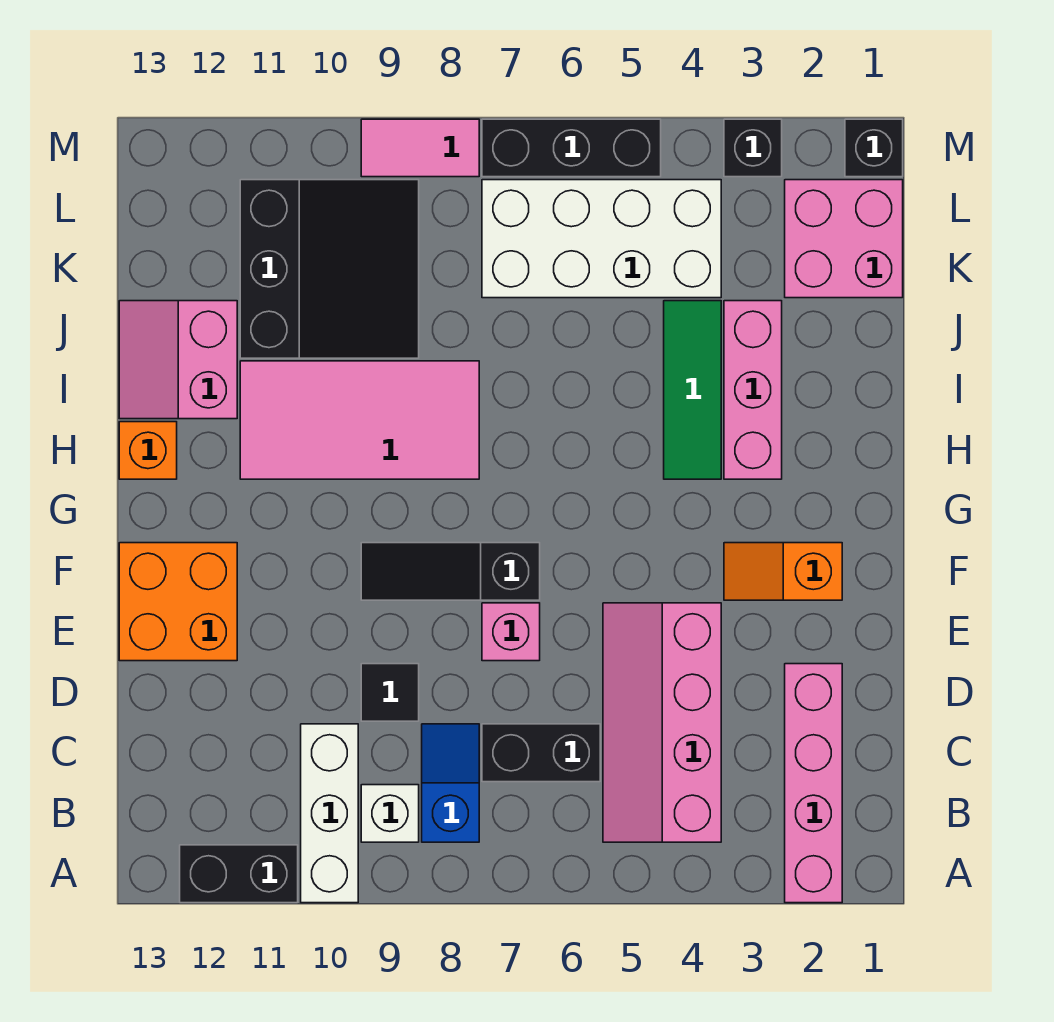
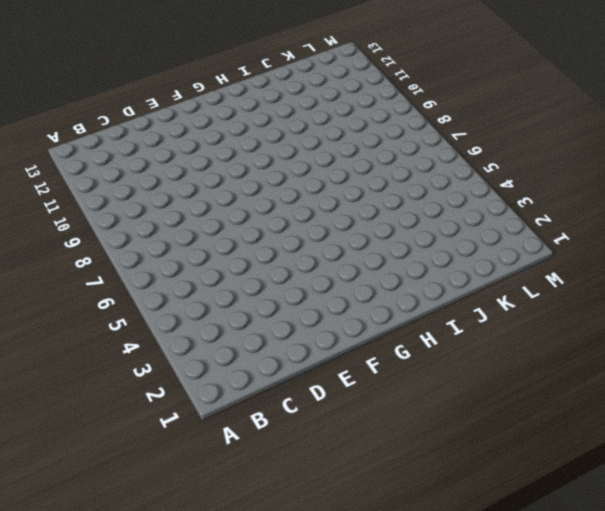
none -> pink brick A2:D2 level 1
none -> white brick A10:C10 level 1
none -> black brick A11:A12 level 1

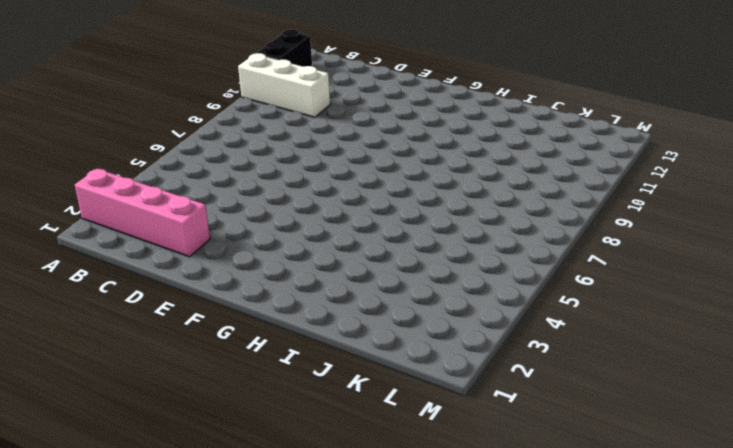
none -> pink slope B4:E5 level 1 top 4
none -> blue slope B8:C8 level 1 top B
none -> white brick B9 level 1

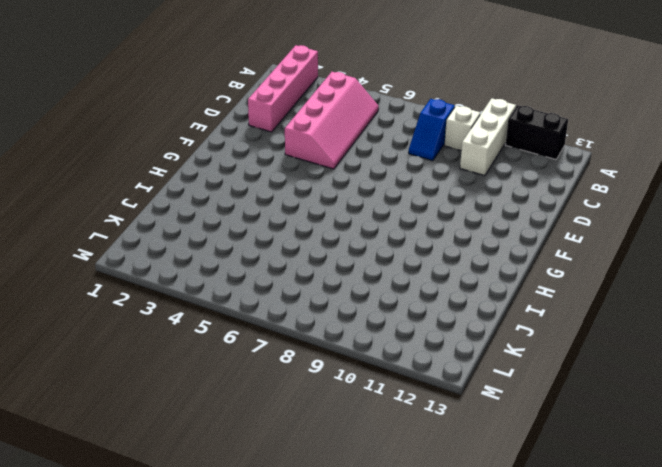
none -> black brick C6:C7 level 1
none -> black tile D9 level 1
none -> pink brick E7 level 1

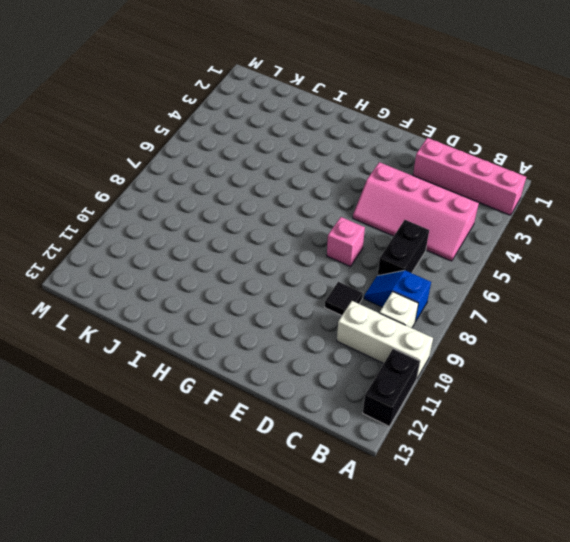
none -> orange brick E12:F13 level 1
none -> orange slope F2:F3 level 1 top 2
none -> black slope F7:F9 level 1 top 7

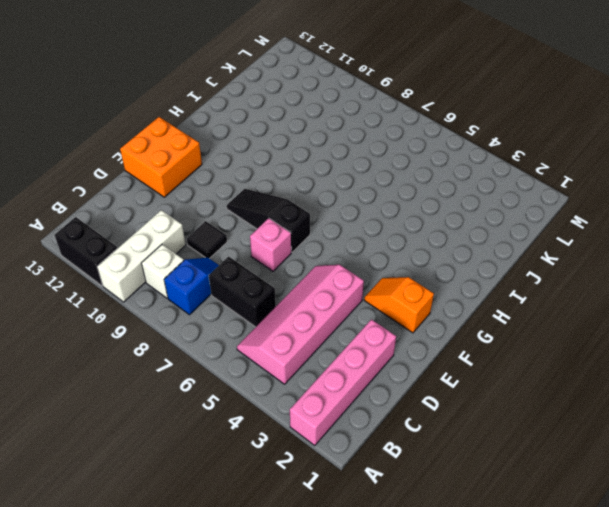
none -> pink brick H3:J3 level 1
none -> green tile H4:J4 level 1
none -> pink tile H8:I11 level 1

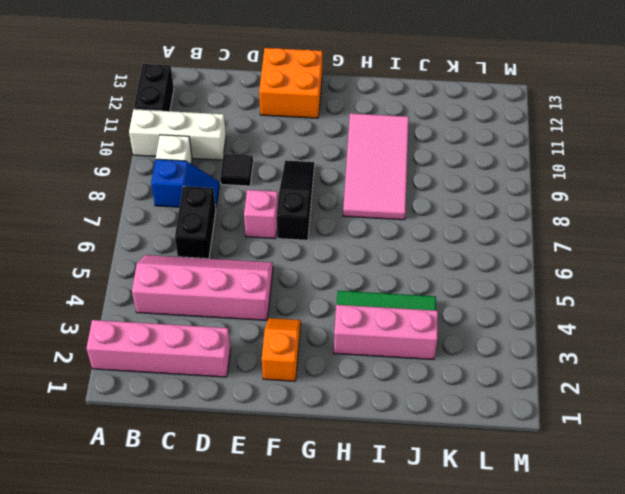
none -> orange brick H13 level 1
none -> pink slope I12:J13 level 1 top 12
none -> black slope J9:L11 level 1 top 11

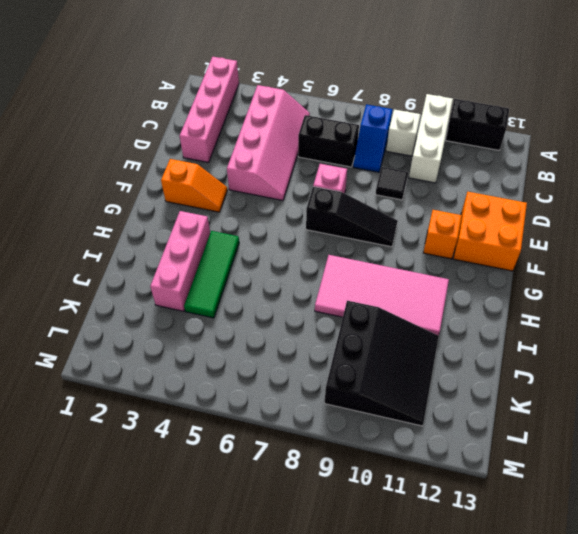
orange brick F11 level 1 -> orange brick H13 level 1
black slope J9:L11 level 1 top 9 -> black slope J9:L11 level 1 top 11
none -> pink slope I12:J13 level 1 top 12
none -> pink brick K1:L2 level 1
none -> white brick K4:L7 level 1

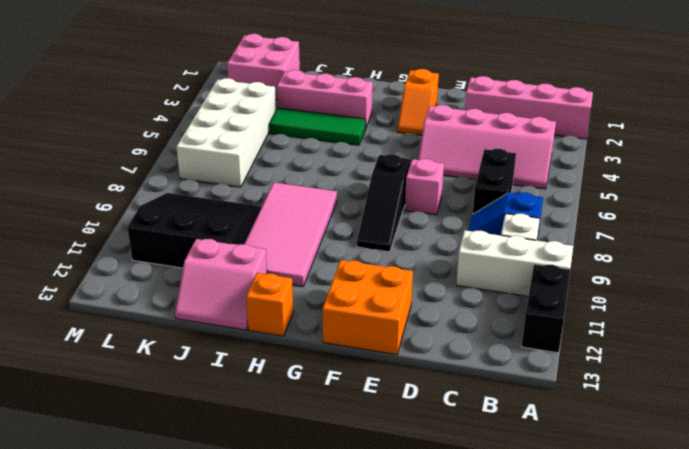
none -> black tile D9 level 1
none -> black brick M1 level 1
none -> black brick M3 level 1

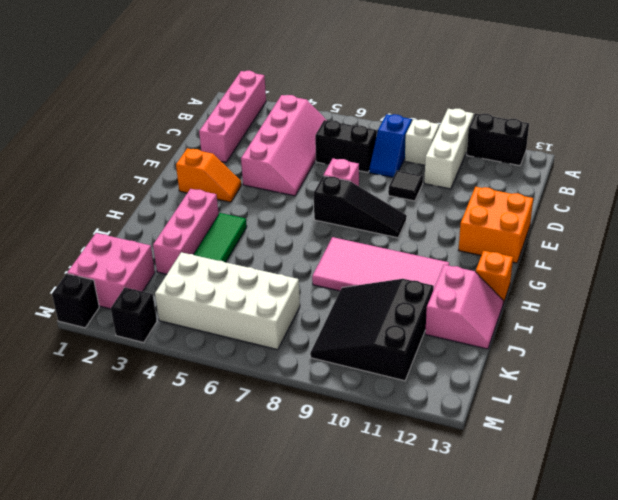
none -> black brick M5:M7 level 1
none -> pink tile M8:M9 level 1

